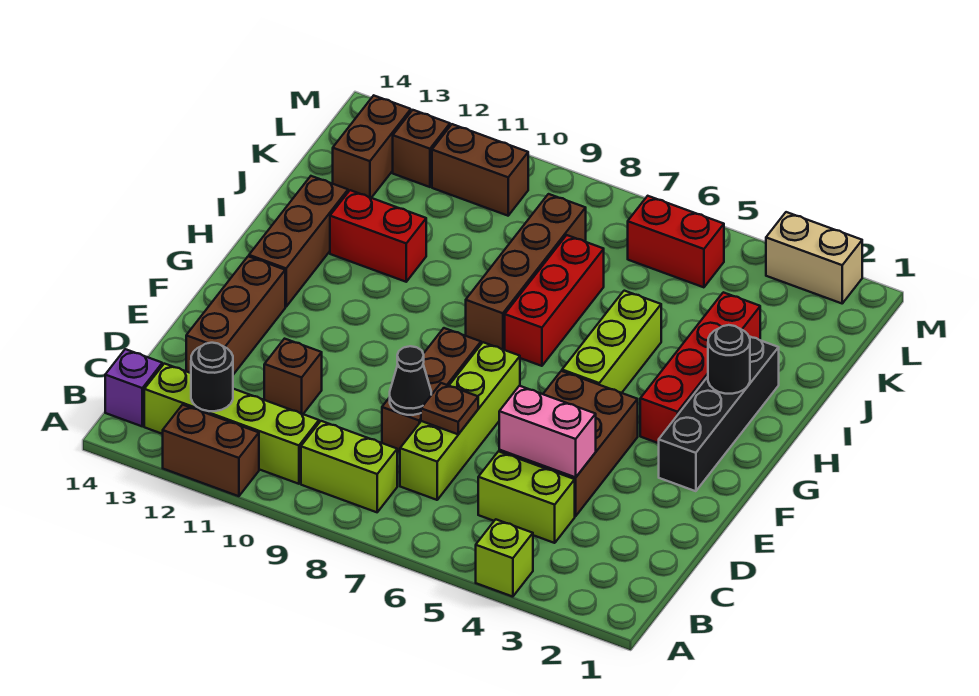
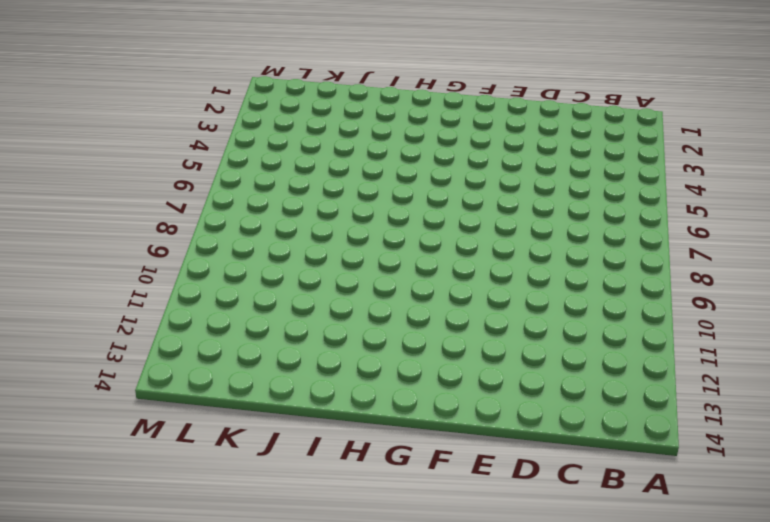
none -> lime brick A4 level 1
none -> brown brick A11:A12 level 1
none -> lime brick B8:B9 level 1

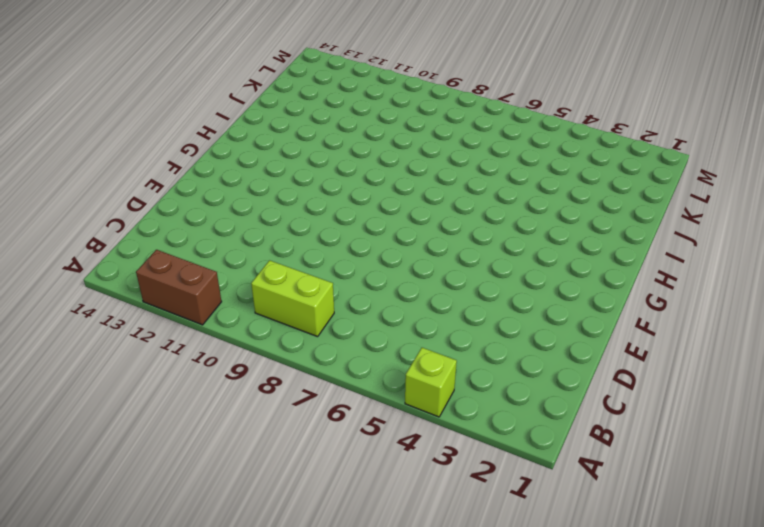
none -> lime brick B10:B13 level 1
none -> purple brick B14 level 1
none -> lime brick C4:C5 level 1

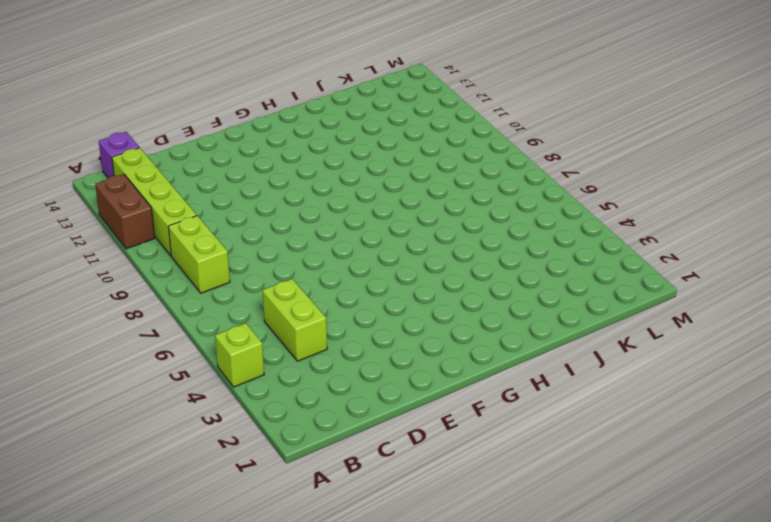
none -> lime brick C7:F7 level 1
none -> brown brick D4:F5 level 1
none -> brown brick D8:F8 level 1

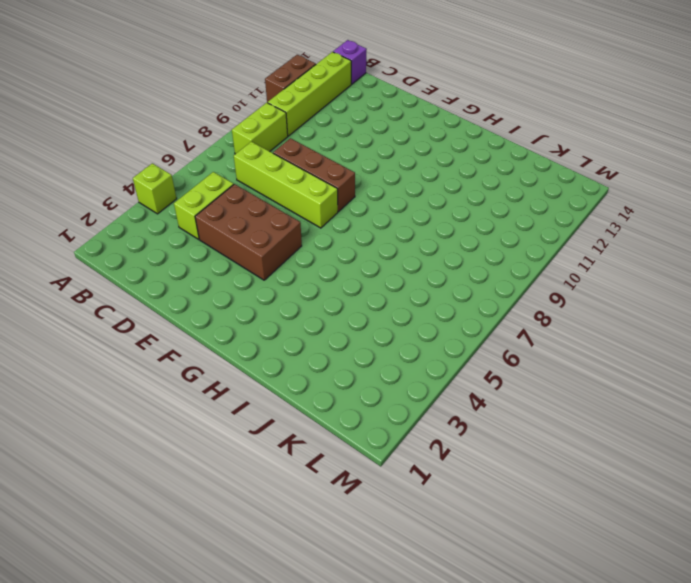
none -> brown brick D11 level 1
none -> brown brick D13:F13 level 1
none -> black brick F2:I2 level 1

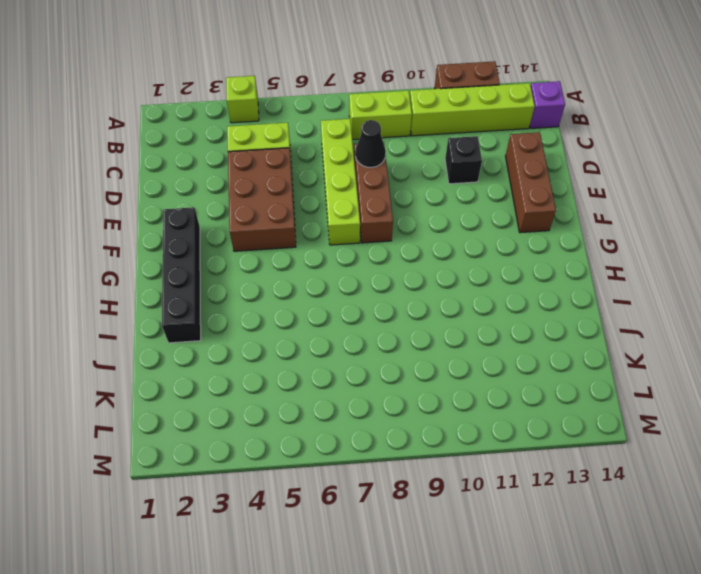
black brick D11 level 1 -> brown brick D11 level 1
none -> red brick G3:J3 level 1
none -> lime brick G5:I5 level 1
none -> brown brick G13:I13 level 1

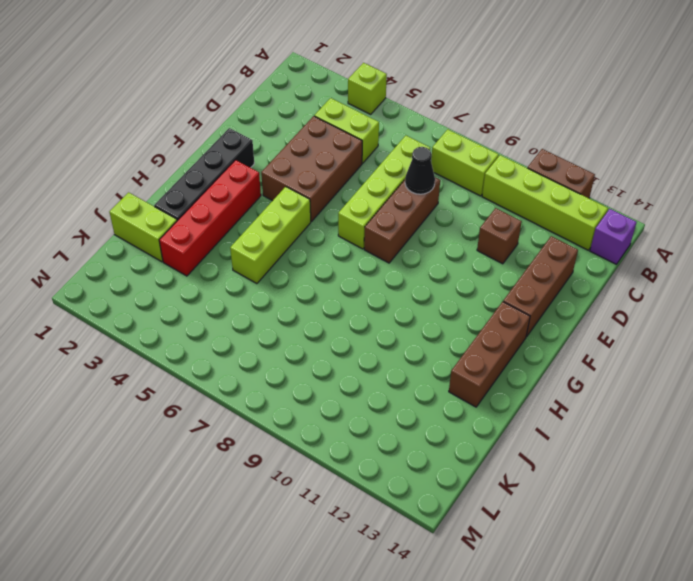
lime brick J1:J2 level 1 -> none
none -> red brick H7:J7 level 1
none -> brown brick H8:K8 level 1
none -> red brick I11:I12 level 1

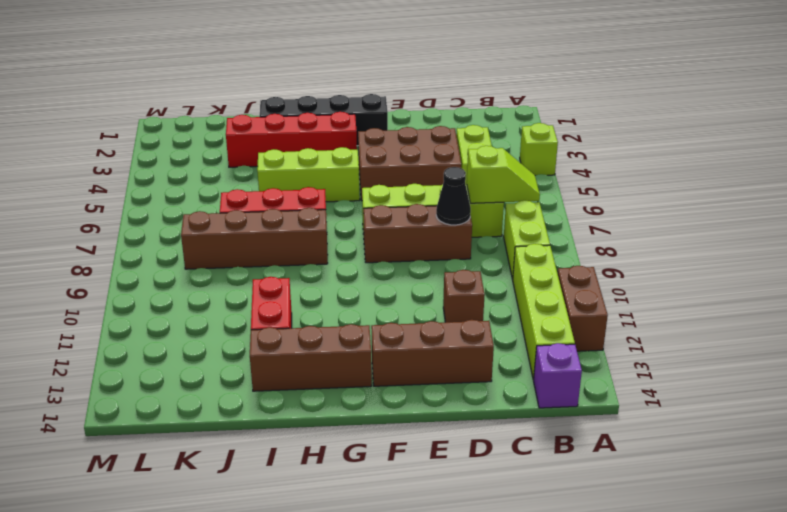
lime slope B7:C7 level 2 top C -> none
none -> brown brick K13:L13 level 1
none -> red brick L5:L6 level 1
none -> brown brick L10:L11 level 1

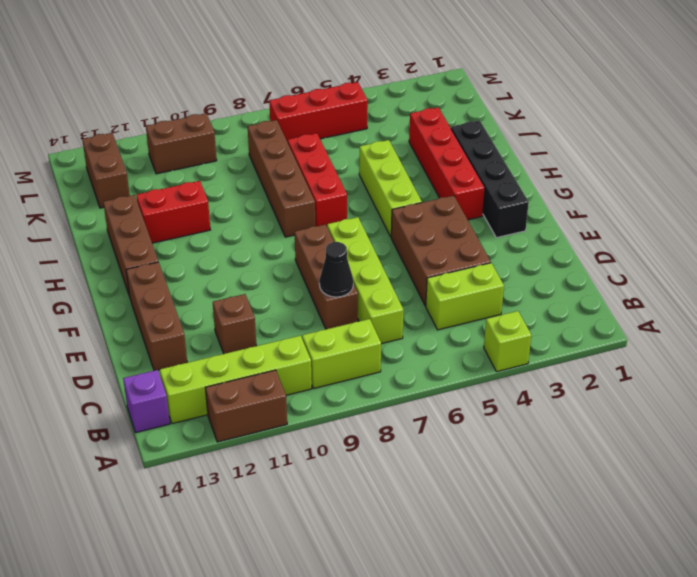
red brick L5:L7 level 1 -> red brick L5:L6 level 1
none -> brown brick L12 level 1
none -> tan brick M2:M3 level 1
none -> black round brick B12 level 2

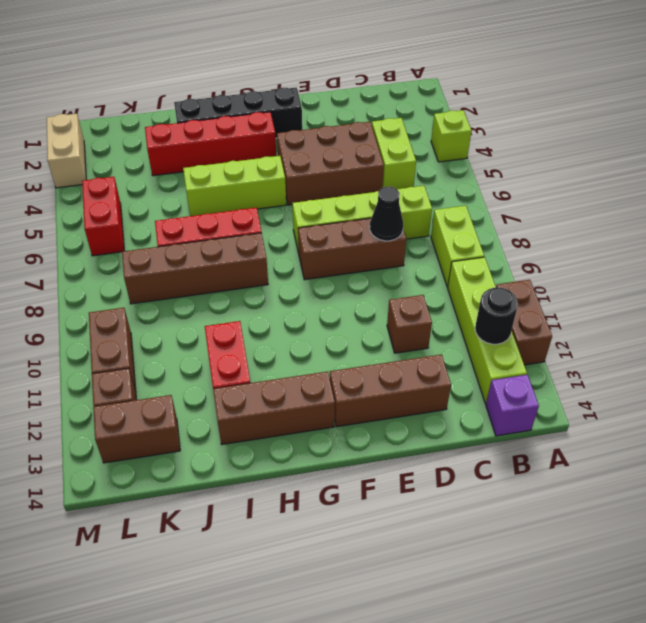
none -> pink brick D4:D5 level 2
none -> brown plate D7 level 2
none -> black round brick H2 level 2

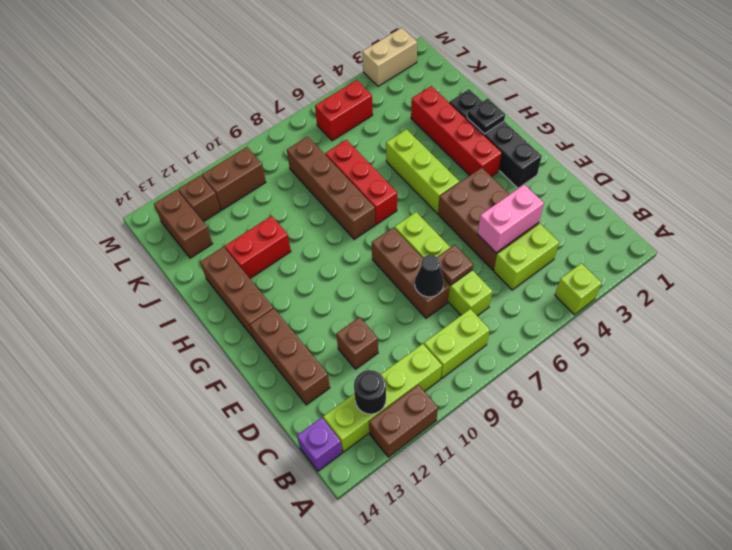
black plate H2 level 2 -> black round brick H2 level 2

